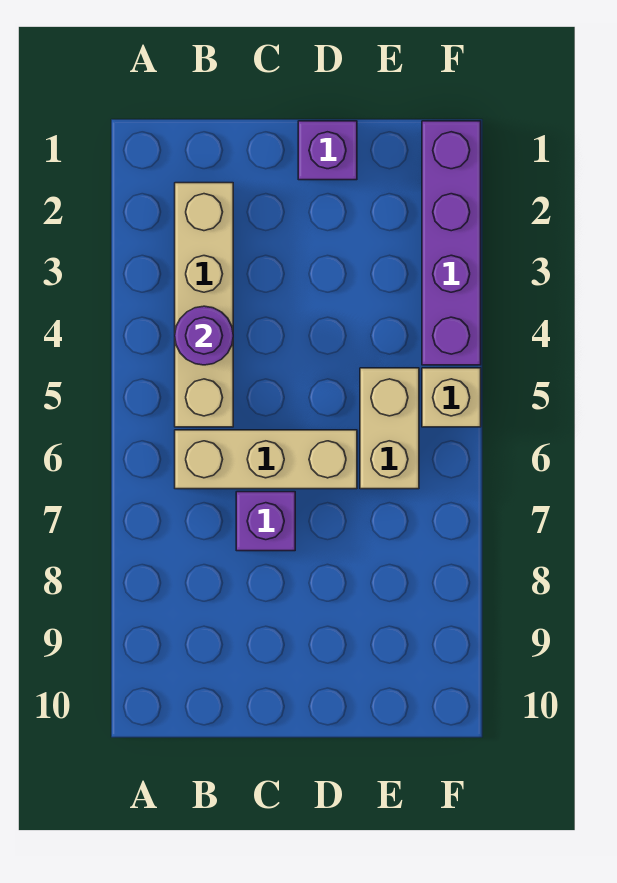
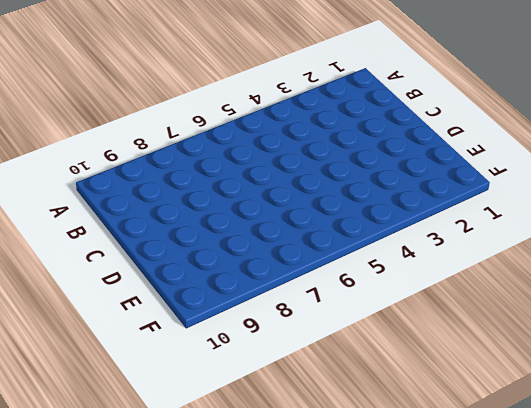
none -> tan brick B2:B5 level 1
none -> tan brick B6:D6 level 1

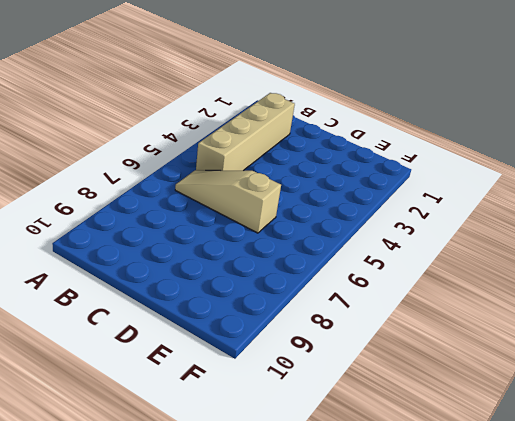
tan slope B6:D6 level 1 top D -> tan brick B6:D6 level 1
none -> purple brick C7 level 1
none -> purple brick D1 level 1

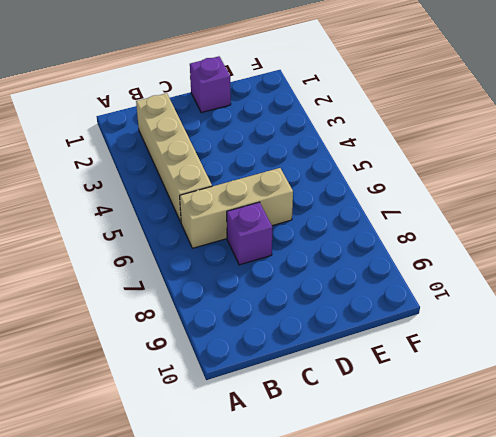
none -> tan brick E5:E6 level 1
none -> purple brick F1:F4 level 1

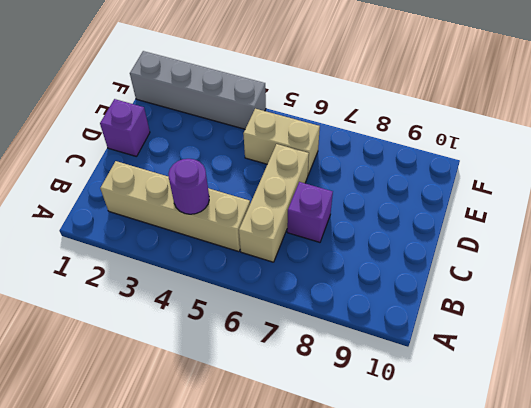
grey brick F1:F4 level 1 -> purple brick F1:F4 level 1
none -> tan brick F5 level 1

